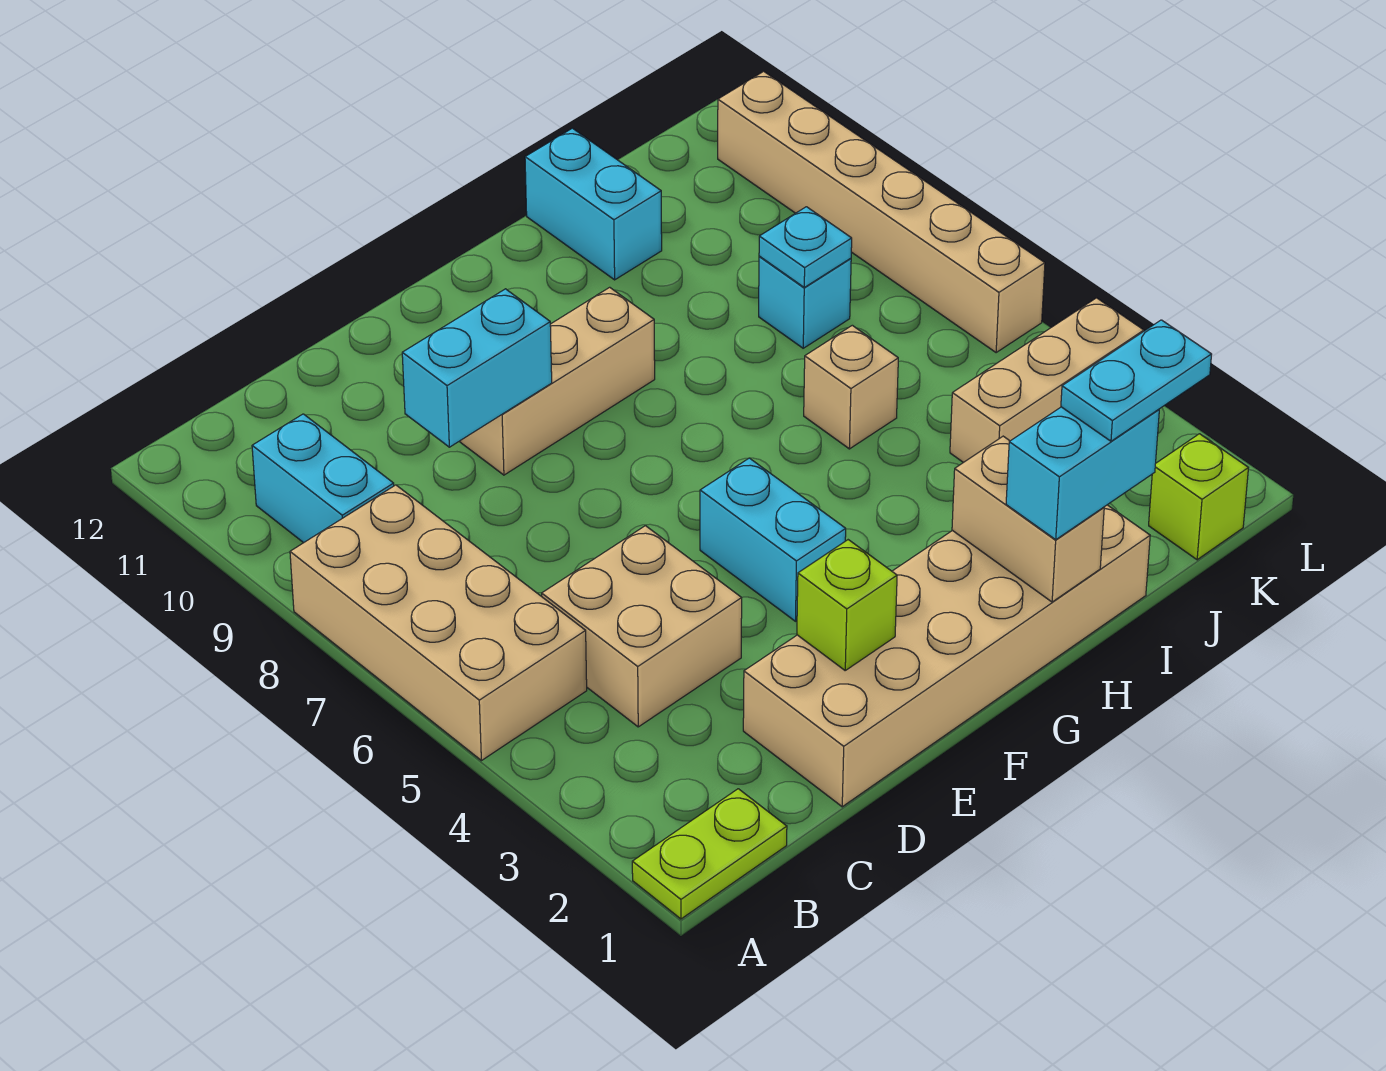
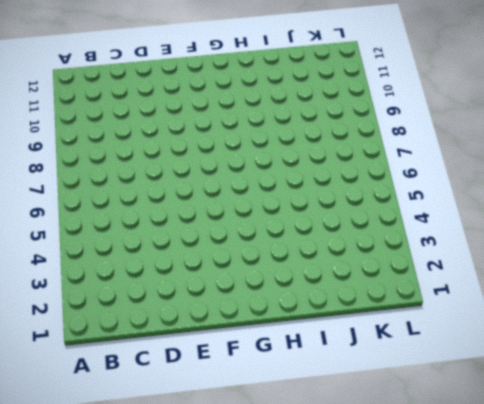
none -> lime plate A1:B1 level 1
none -> tan brick A5:B8 level 1
none -> cyan brick B9:B10 level 1

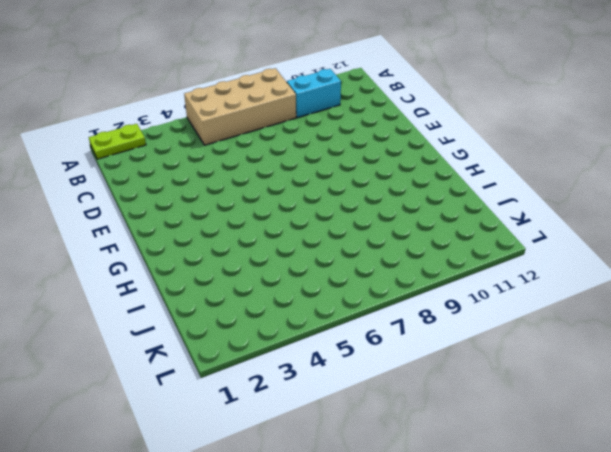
lime plate A1:A2 level 1 -> lime plate A1:B1 level 1
none -> tan brick C4:D5 level 1
none -> tan brick D1:I2 level 1
none -> tan brick E9:G9 level 1

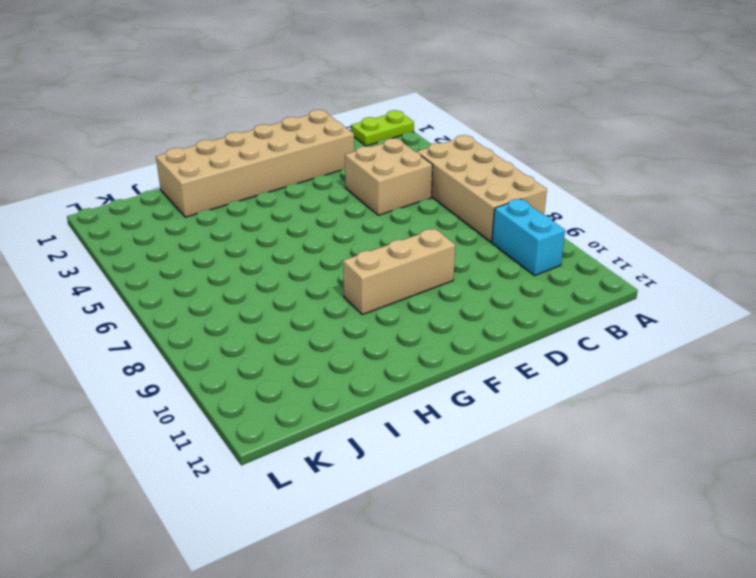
none -> cyan brick F4:F5 level 1
none -> tan brick I6 level 1
none -> cyan brick I11:I12 level 1

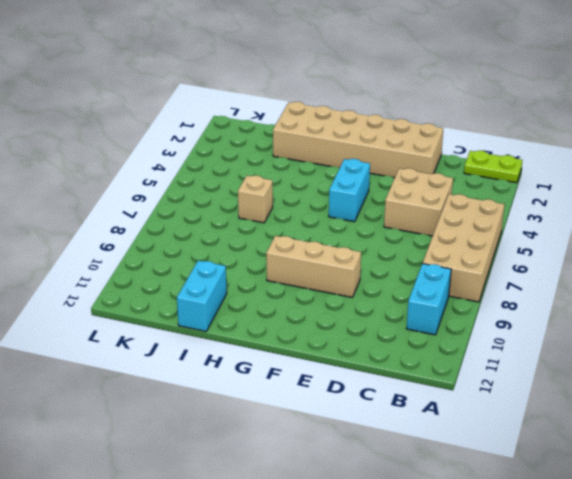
none -> tan brick J4:L4 level 1
none -> cyan brick J8 level 1
none -> lime brick K1 level 1

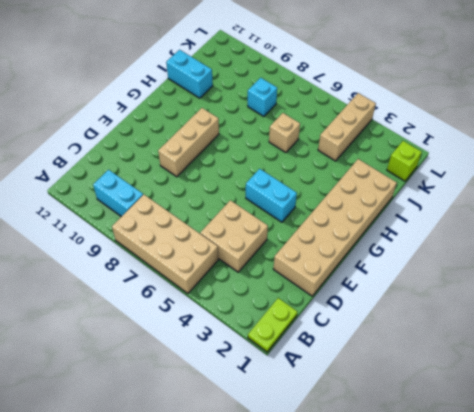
none -> tan brick L6:L11 level 1
none -> cyan brick D9:E9 level 2
none -> lime brick E2 level 2

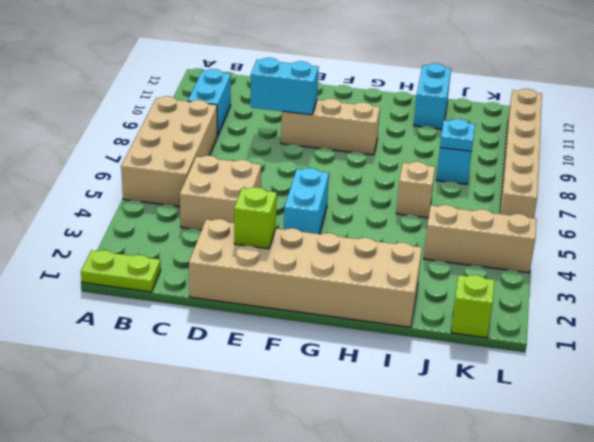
none -> tan brick H1:H2 level 2
none -> cyan brick H1:I1 level 3
none -> cyan plate I1:J1 level 4

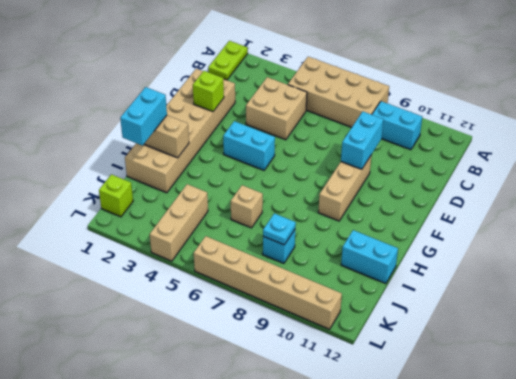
none -> cyan plate I1:J1 level 4

